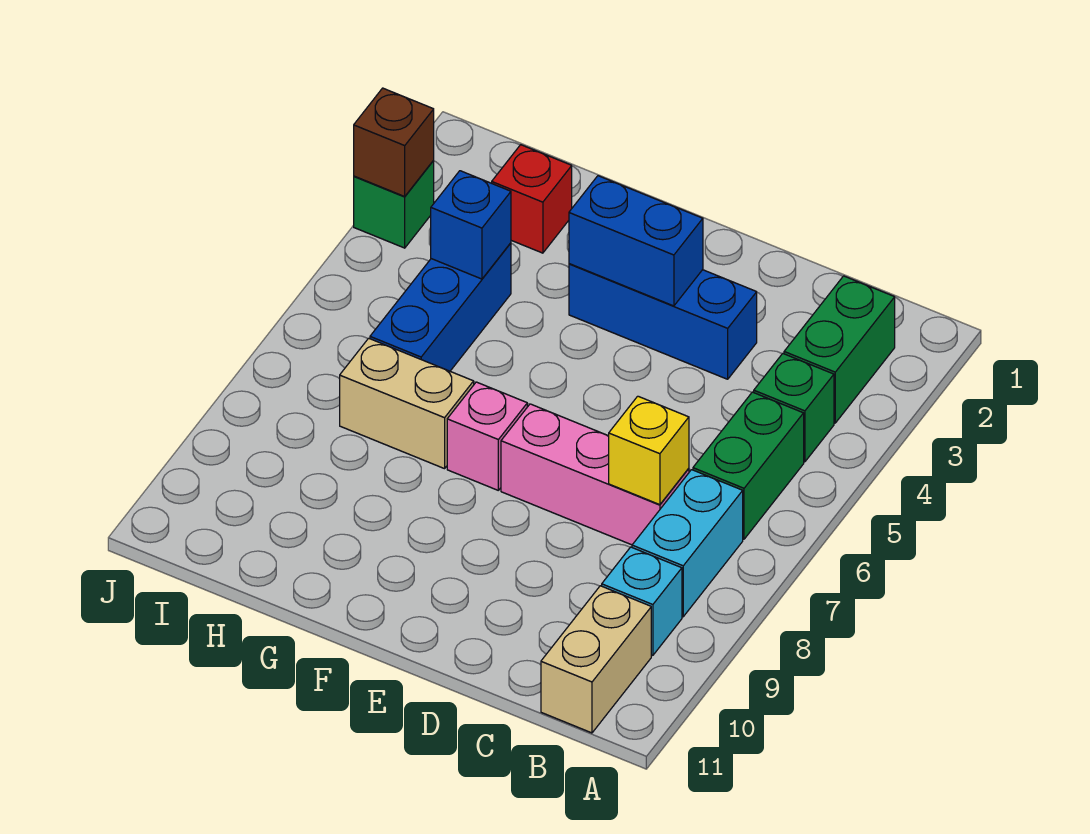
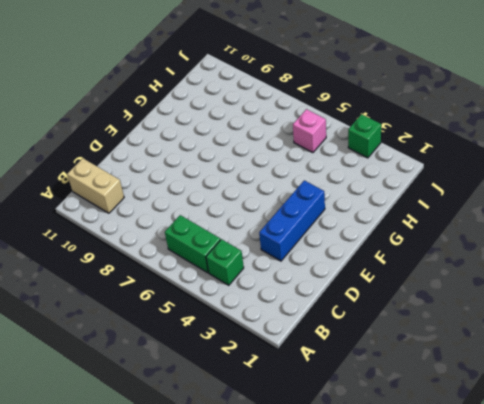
pink brick I5 level 1 -> pink brick F7 level 1
none -> green brick B2:B3 level 1
none -> cyan brick B7:B8 level 1
none -> cyan brick B9 level 1

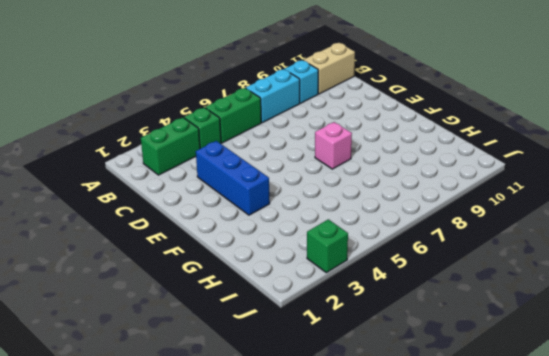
none -> pink brick C7:E7 level 1
none -> tan brick G7:H7 level 1
none -> red brick H2 level 1

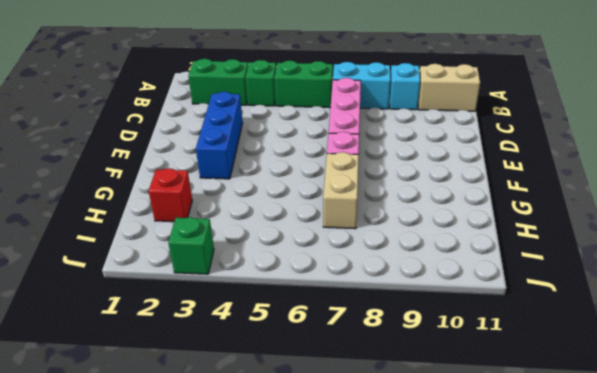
none -> blue brick H4:H6 level 1
none -> yellow brick C7 level 2
none -> blue brick E3:F3 level 2

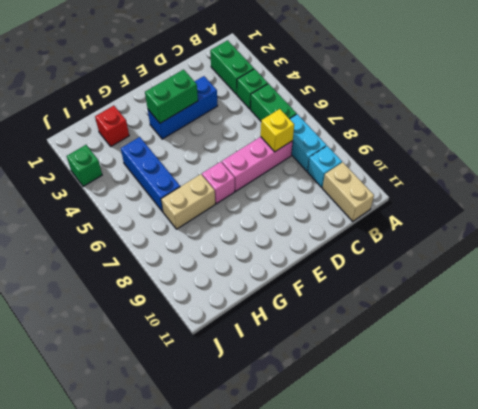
green brick E3:F3 level 2 -> blue brick E3:F3 level 2
none -> blue brick H4 level 2
none -> brown brick J3 level 2

